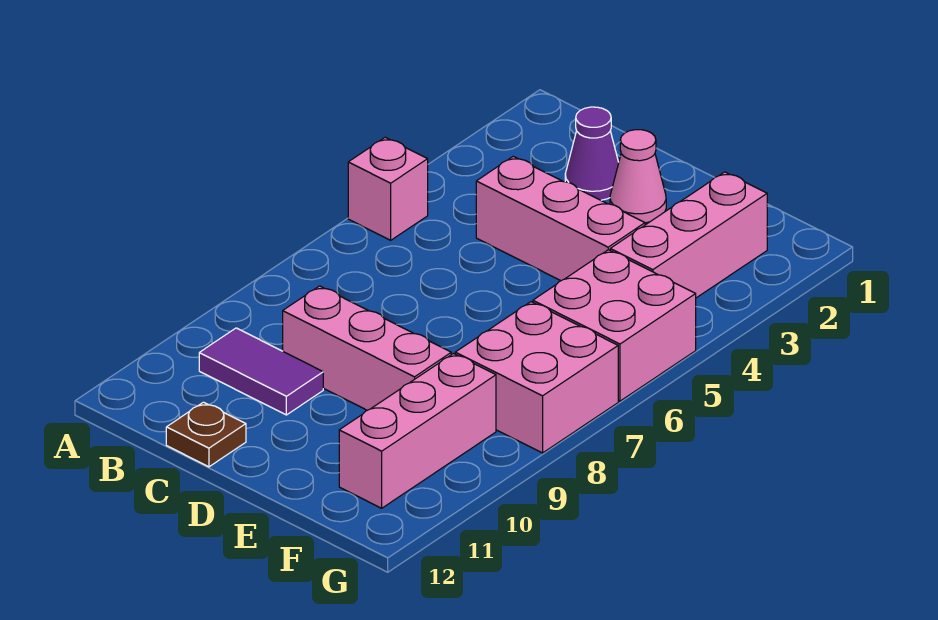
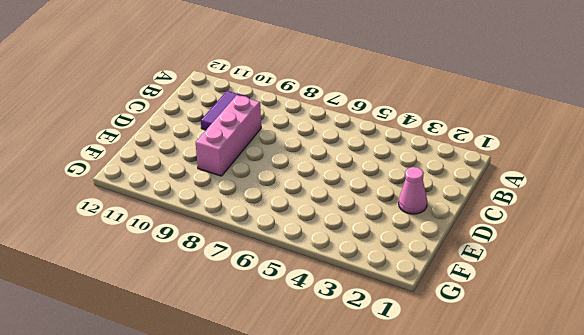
none -> pink brick A5 level 1
none -> purple cone C2 level 1

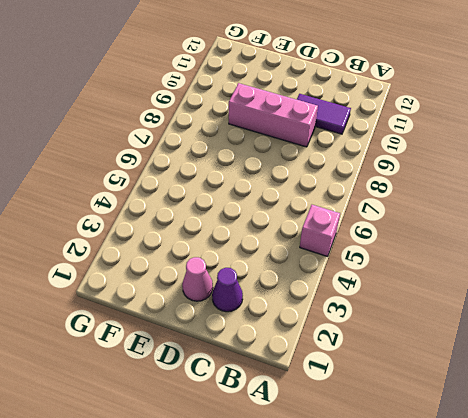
none -> pink brick C4:E4 level 1
none -> brown plate C12 level 1

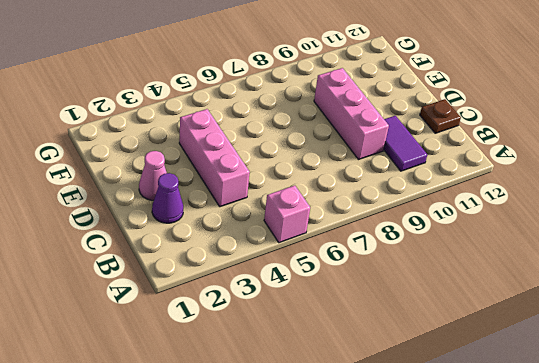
none -> pink brick F2:F4 level 1
none -> pink brick F5:G6 level 1

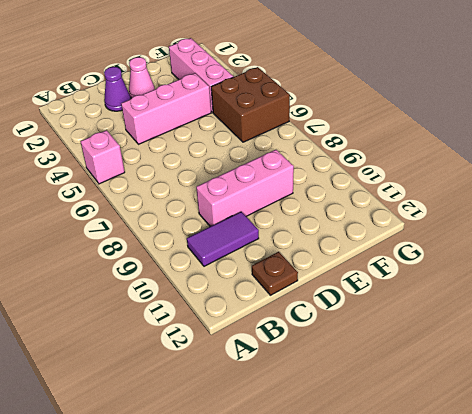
brown brick F5:G6 level 1 -> pink brick F5:G6 level 1
none -> pink brick F7:G8 level 1
none -> pink brick F9:F11 level 1

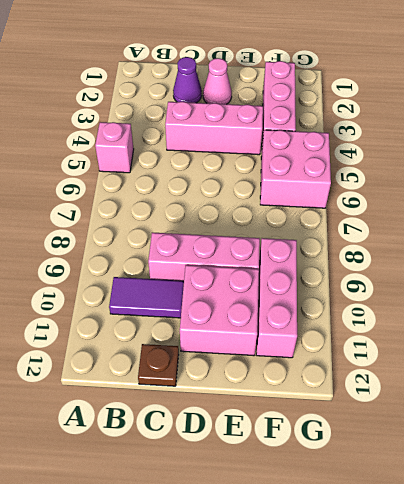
pink brick D10:E11 level 1 -> pink brick F7:G8 level 1

